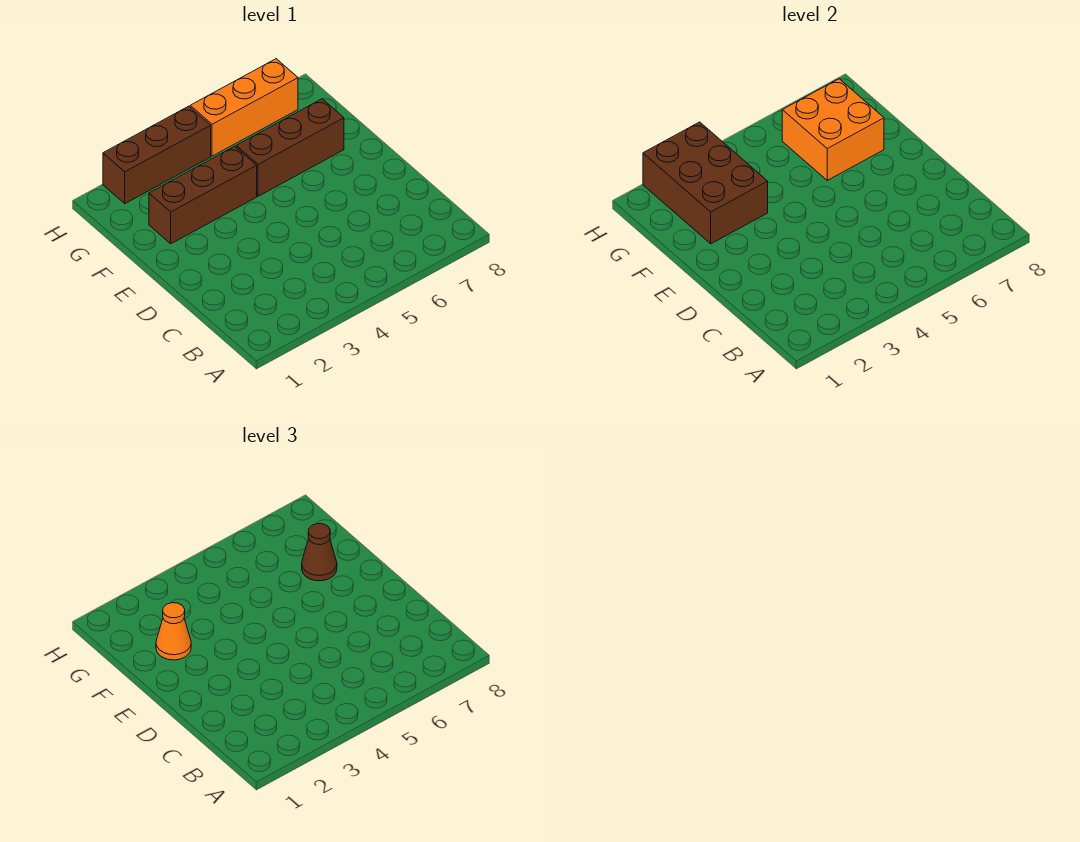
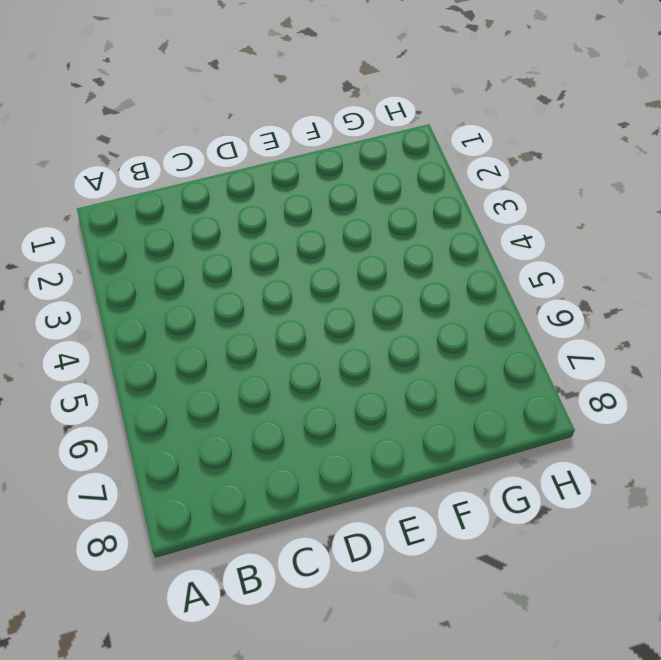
none -> brown brick F2:F4 level 1
none -> brown brick F5:F7 level 1

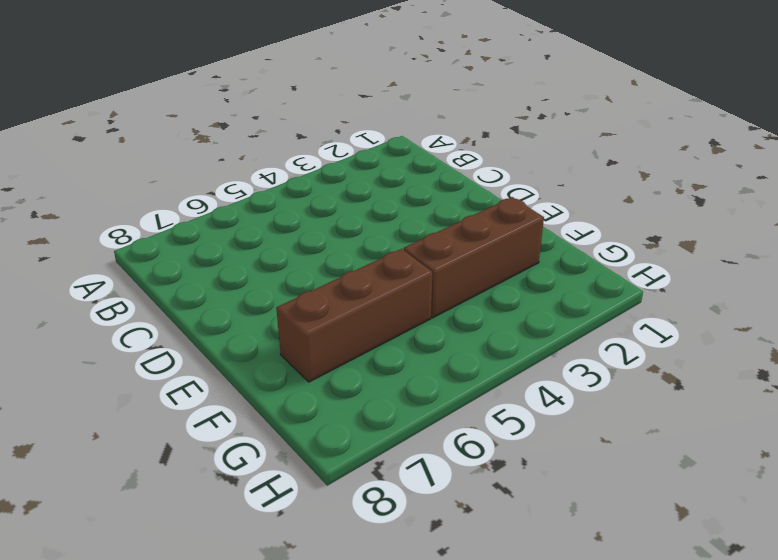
none -> brown brick H2:H4 level 1
none -> orange brick H5:H7 level 1

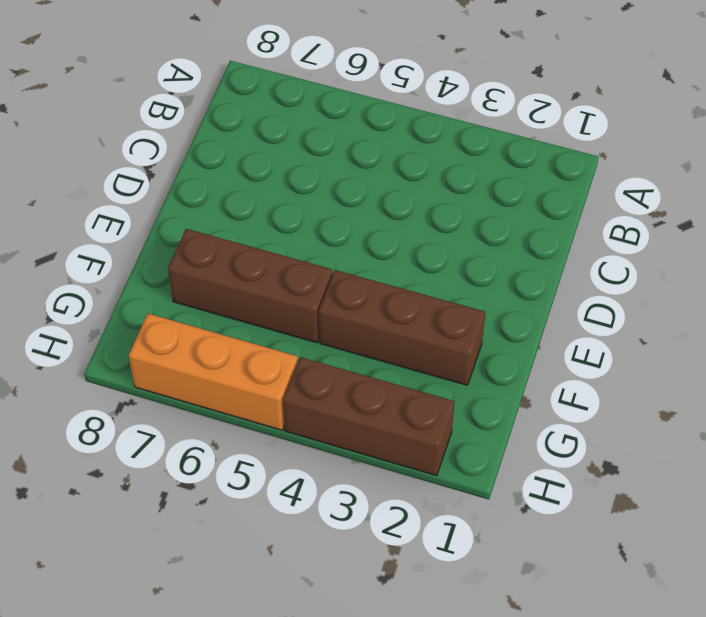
none -> brown brick F2:H3 level 2
none -> orange brick F6:G7 level 2

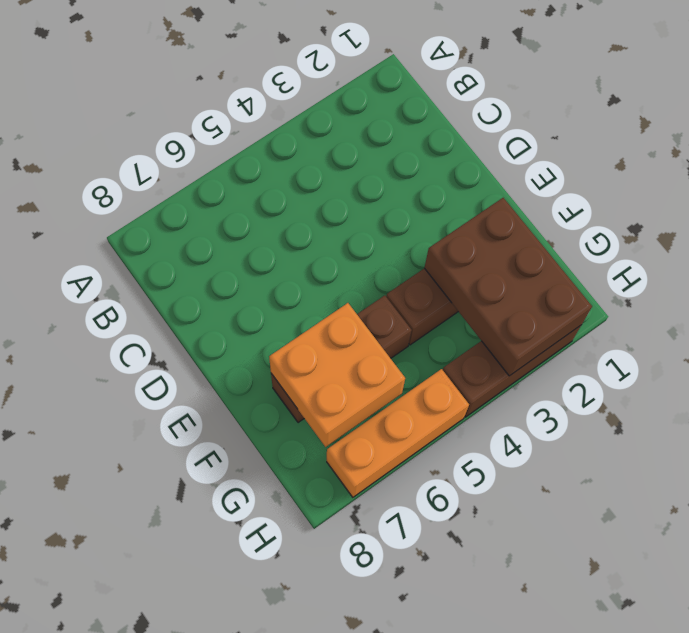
none -> orange cone F2 level 3
none -> brown cone F7 level 3

